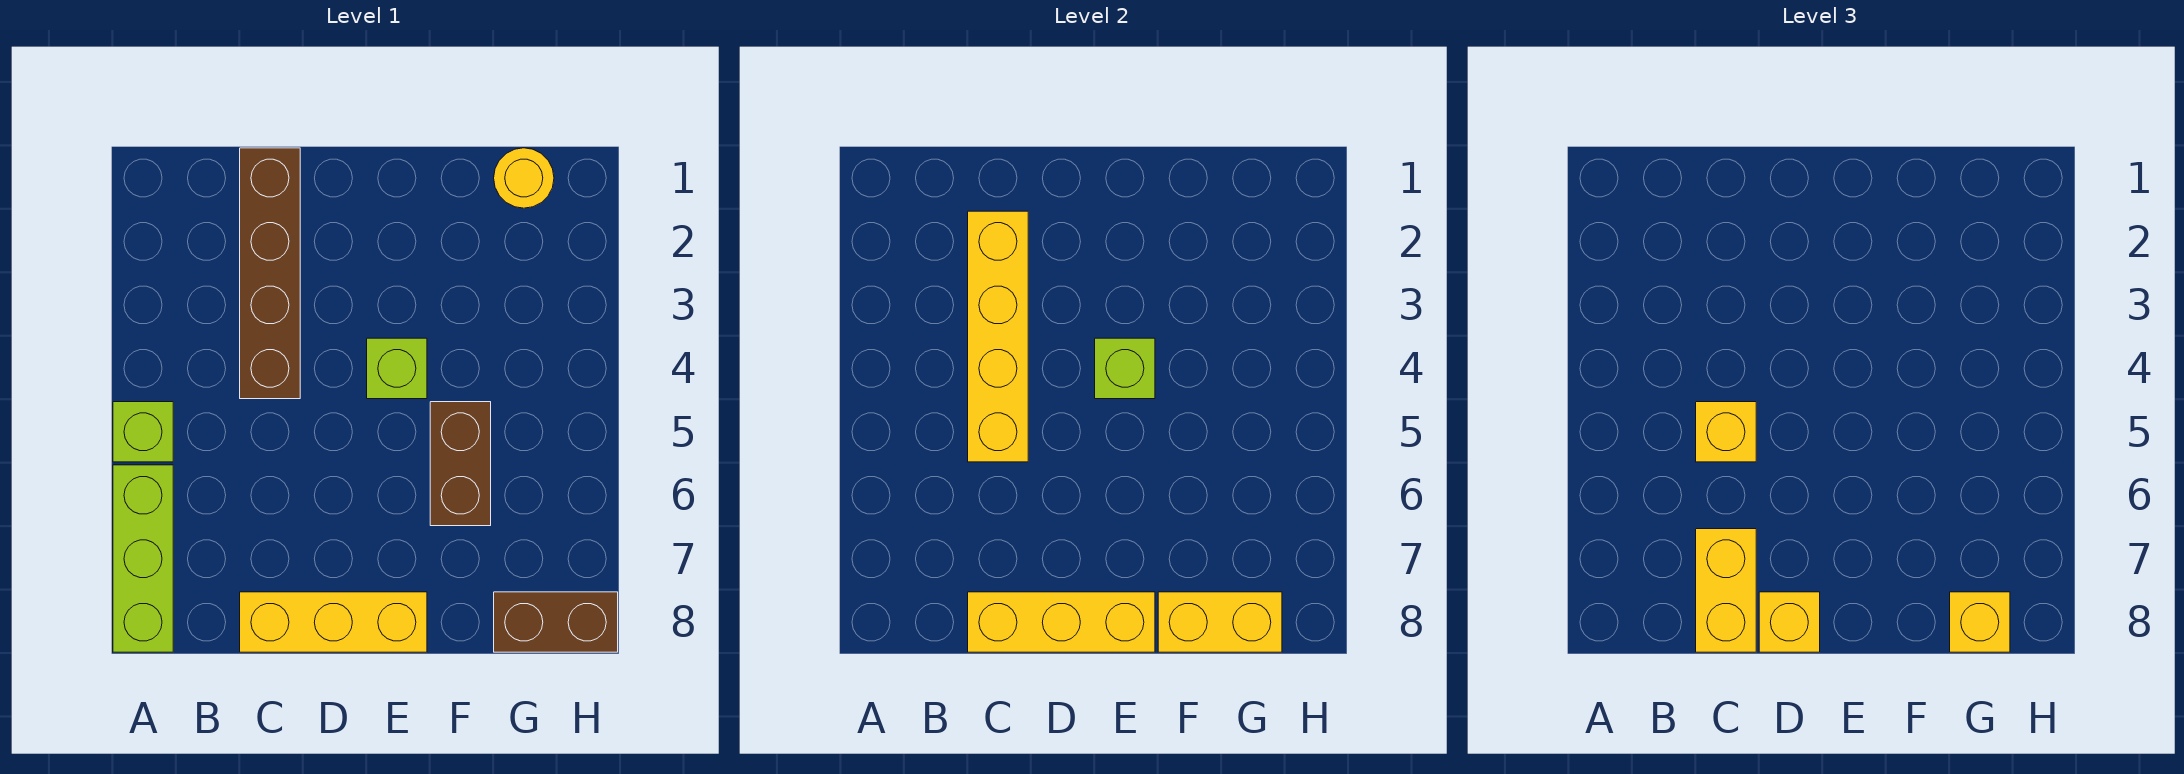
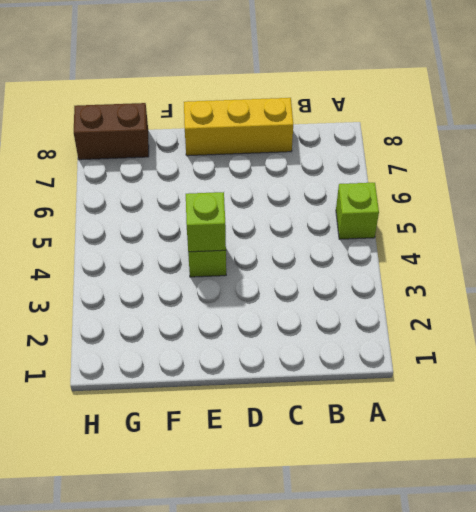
none -> lime brick A6:A8 level 1
none -> brown brick C1:C4 level 1
none -> brown brick F5:F6 level 1

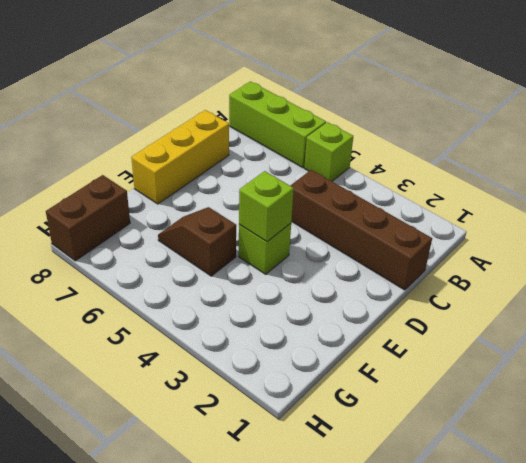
brown slope F5:F6 level 1 top 5 -> brown brick F5:F6 level 1
none -> yellow round brick G1 level 1
none -> yellow brick C2:C5 level 2
none -> yellow brick C8:E8 level 2

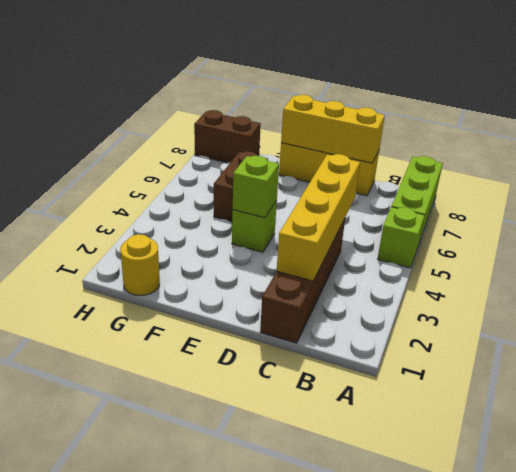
none -> yellow brick F8:G8 level 2
none -> yellow brick C5 level 3
none -> yellow brick C7:C8 level 3

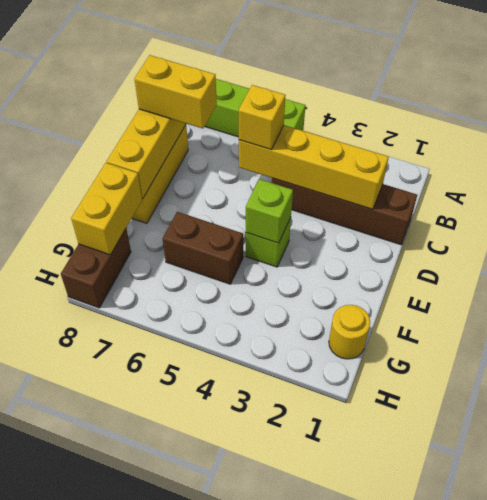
none -> yellow brick D8 level 3
none -> yellow brick G8 level 3

